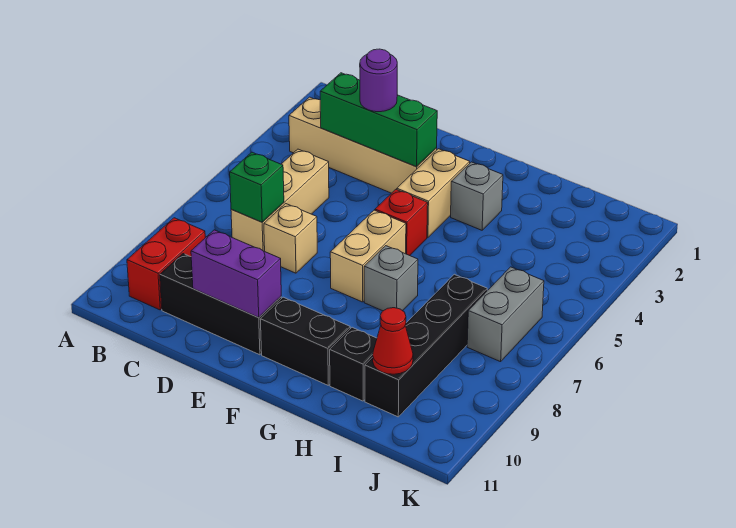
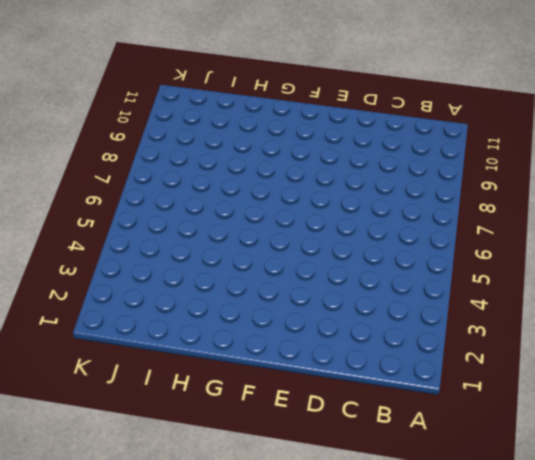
none -> tan brick B3:E3 level 1
none -> red brick B9:B10 level 1
none -> tan brick C5:C7 level 1

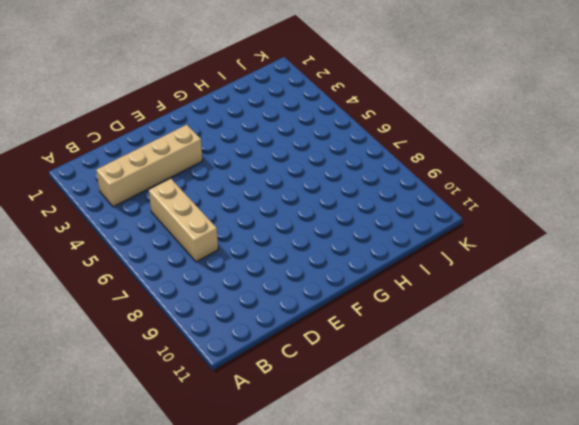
none -> red brick B9:B10 level 1
none -> black brick C10:E10 level 1
none -> tan brick D7 level 1

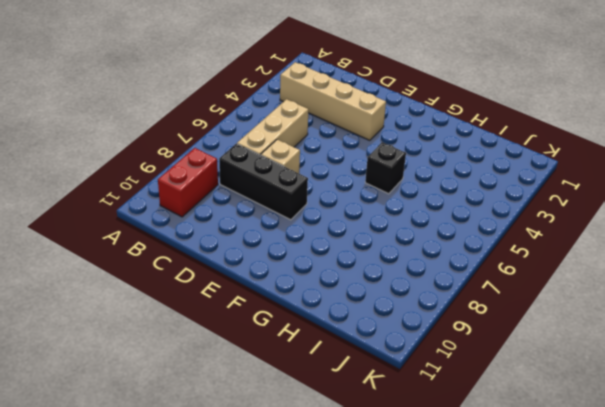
black brick C8:E8 level 1 -> black brick C10:E10 level 1
black brick G5 level 1 -> black brick H10 level 1
none -> tan brick F3:F4 level 1
none -> red brick F5 level 1
none -> tan brick F6:F7 level 1

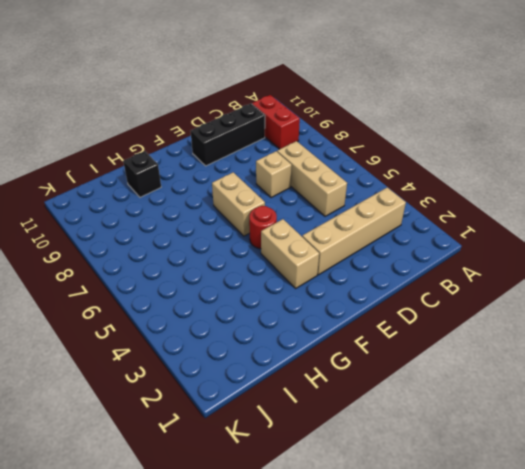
red round brick F5 level 1 -> red brick F5 level 1
none -> black brick F10:G10 level 1
none -> grey brick G3 level 1
none -> grey brick G7 level 1

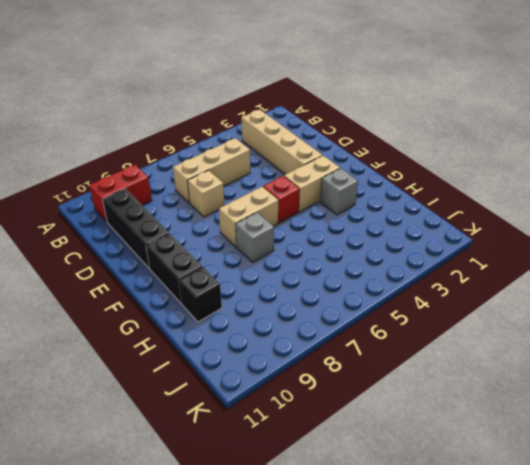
none -> black brick I7:I10 level 1
none -> grey brick J6:J7 level 1
none -> green brick C3:E3 level 2

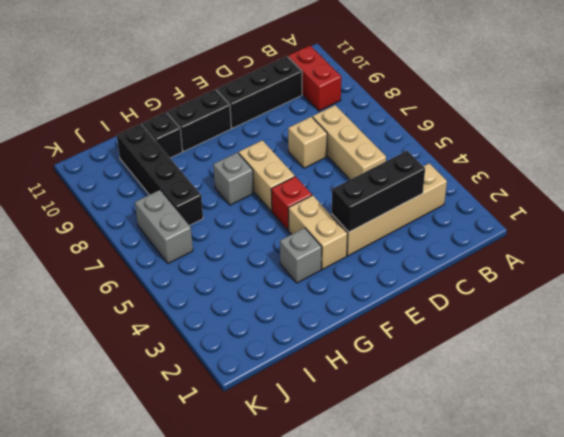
black brick C3:E3 level 2 -> green brick C3:E3 level 2
none -> green brick C7 level 2
none -> purple brick D10:E10 level 2
none -> red cone I10 level 2

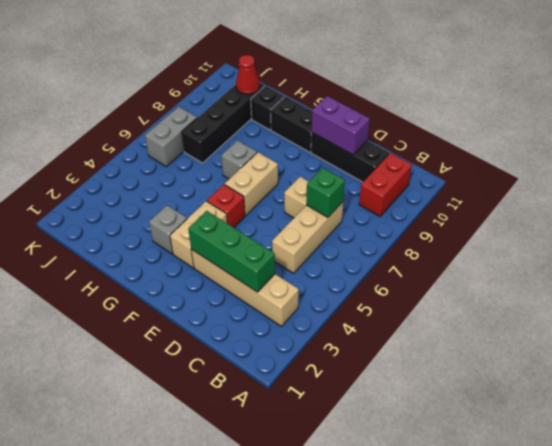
none -> purple round brick D3 level 3

